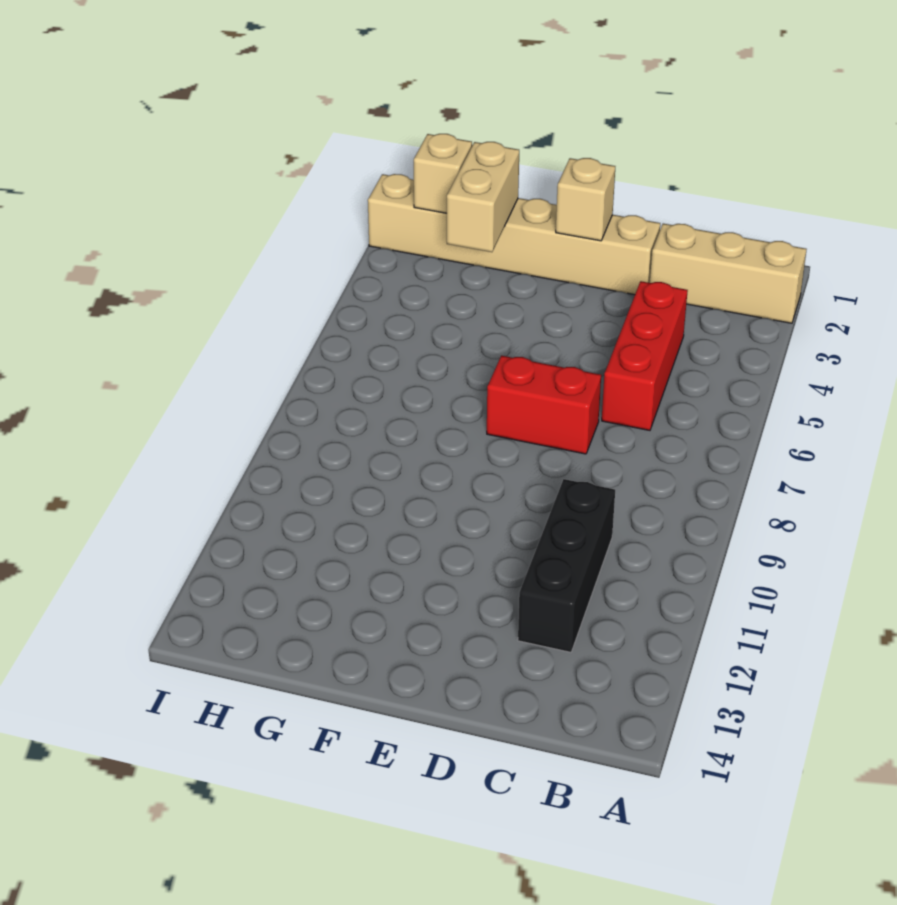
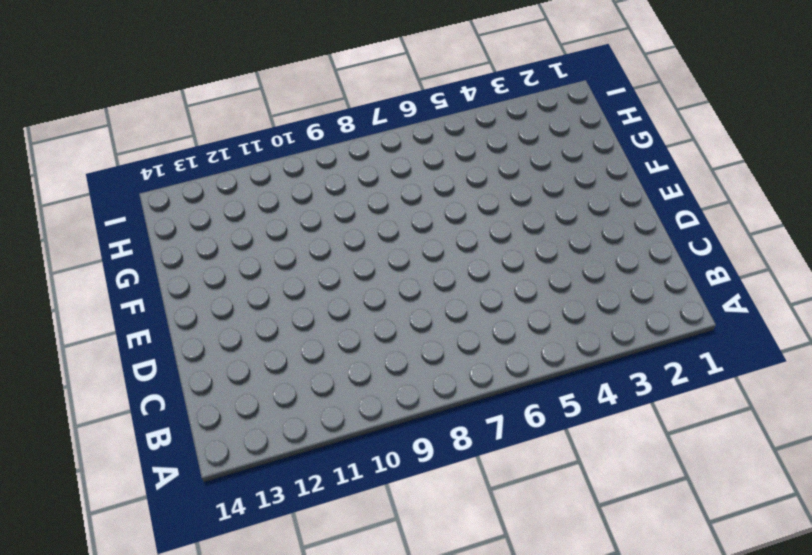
none -> tan brick A2:C2 level 1
none -> red brick C4:C6 level 1

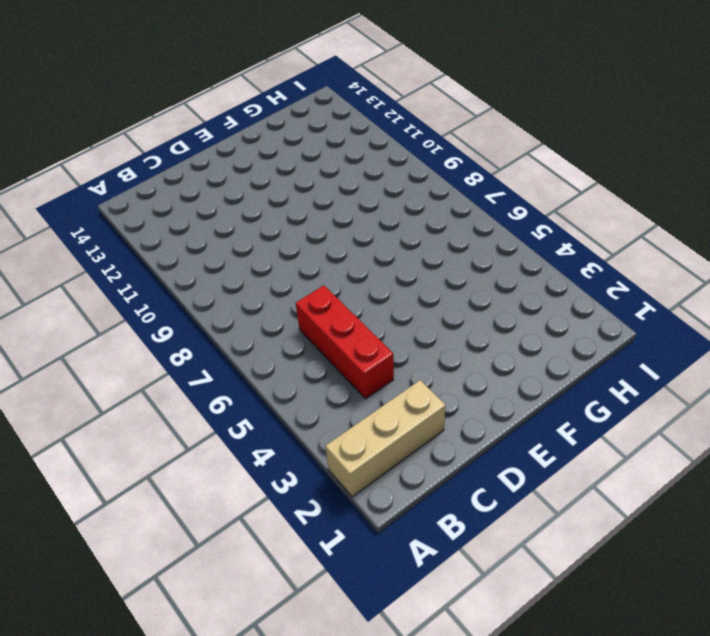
none -> black brick C10:C12 level 1
none -> tan brick D2:I2 level 1

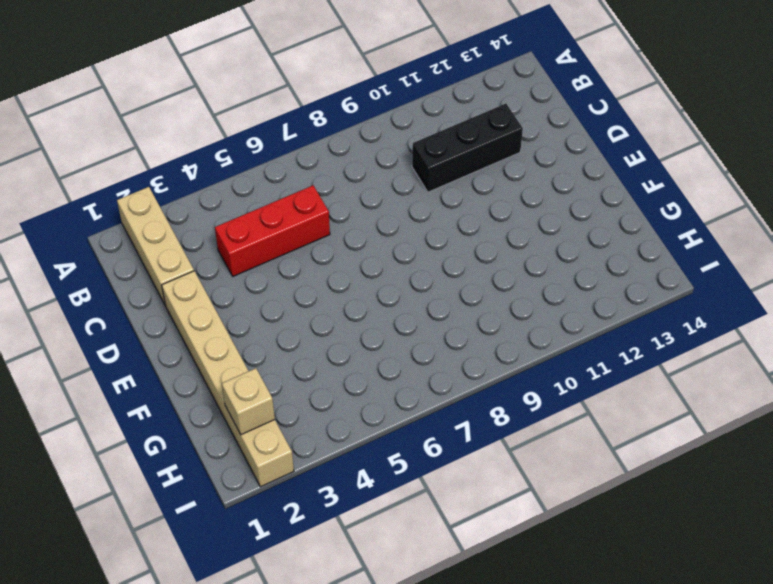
none -> red brick D7:E7 level 1
none -> tan brick E2 level 2

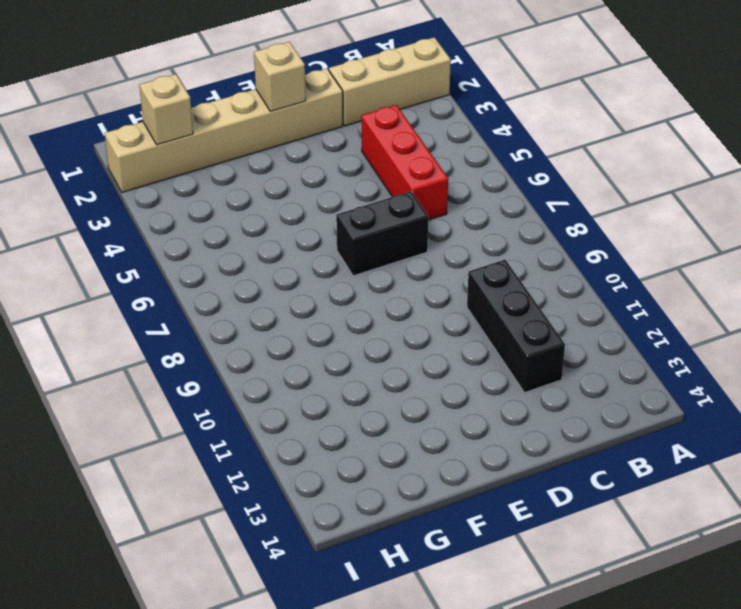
black brick D7:E7 level 1 -> red brick D7:E7 level 1
none -> tan brick G2:G3 level 2

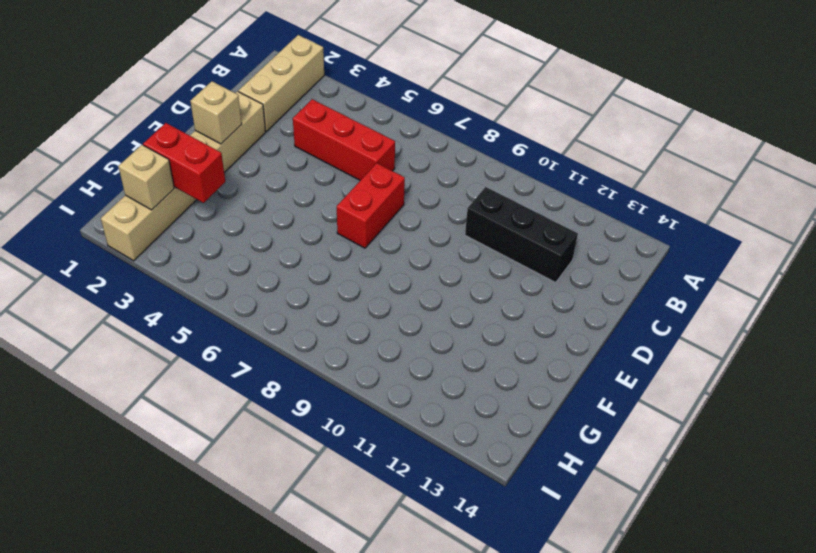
red brick G2:G3 level 2 -> tan brick G2:G3 level 2

